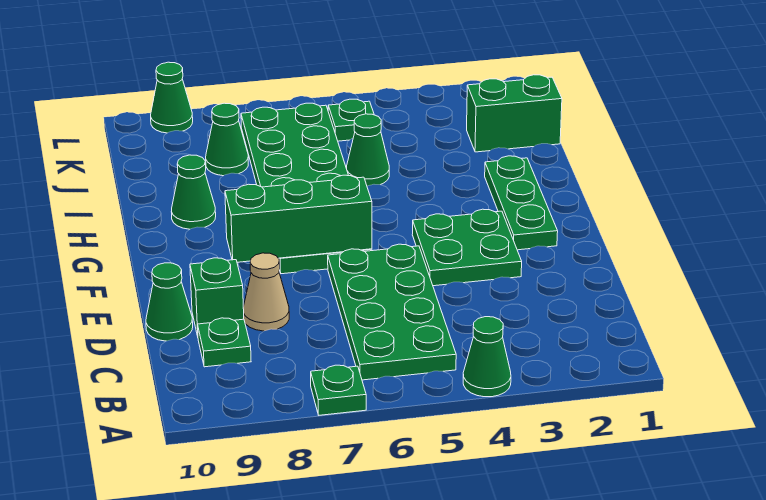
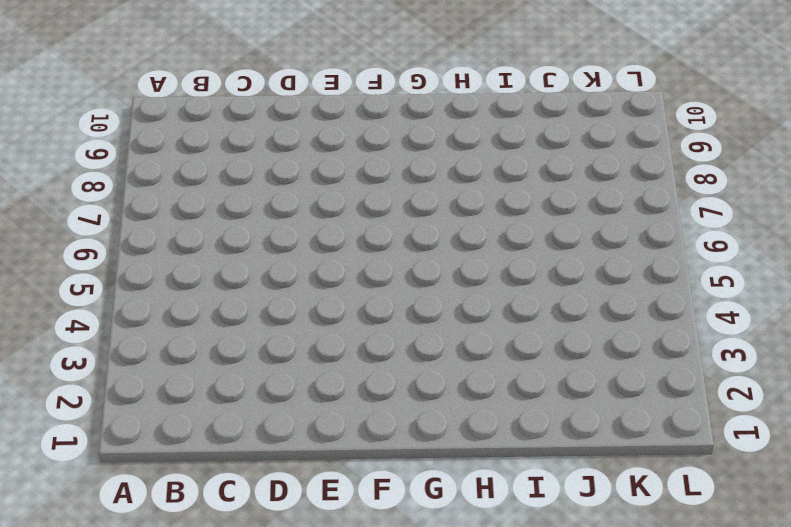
none -> green cone A4 level 1
none -> green plate A7 level 1
none -> green plate B5:E6 level 1

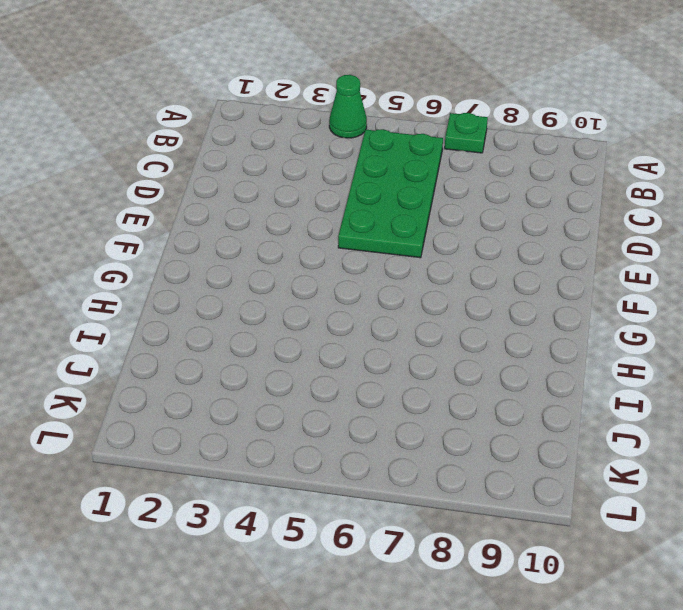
none -> green plate C9 level 1
none -> tan cone D8 level 1
none -> green brick D9 level 1

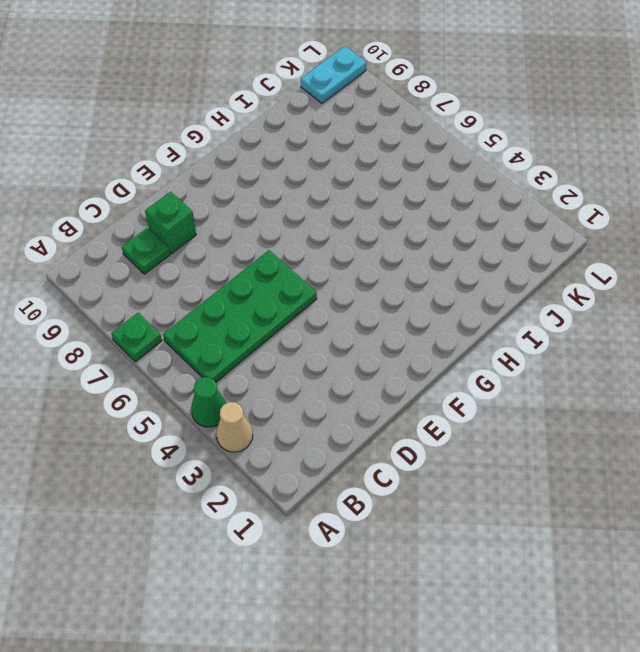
tan cone A3 level 1 -> tan cone D8 level 1
cyan plate K10:L10 level 1 -> none
none -> green cone D10 level 1
none -> green plate E3:F4 level 1
none -> green plate F2:H2 level 1

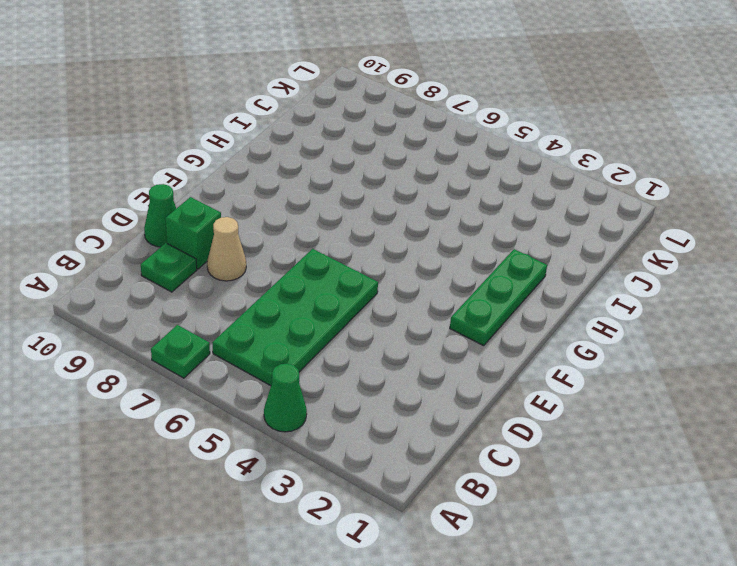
none -> green plate E3:F4 level 1
none -> green plate F6:K7 level 1
none -> green cone H9 level 1

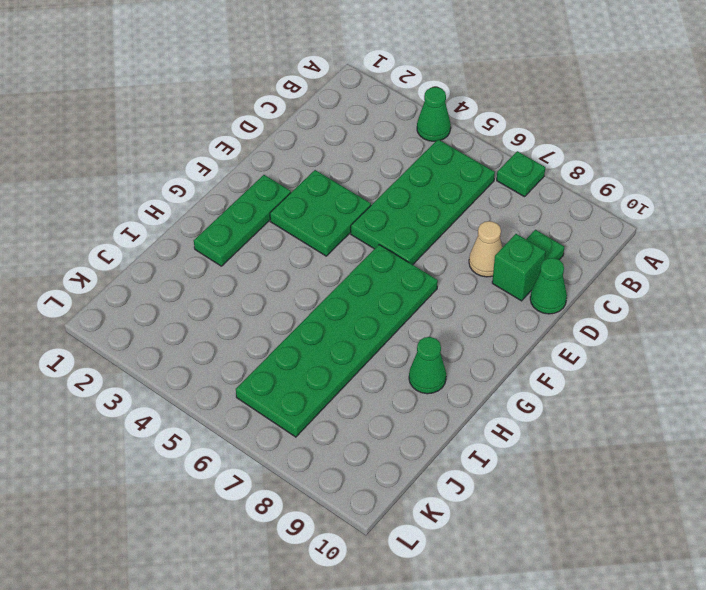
none -> green cone I5 level 1
none -> green brick J1:J2 level 1
none -> green cone J8 level 1

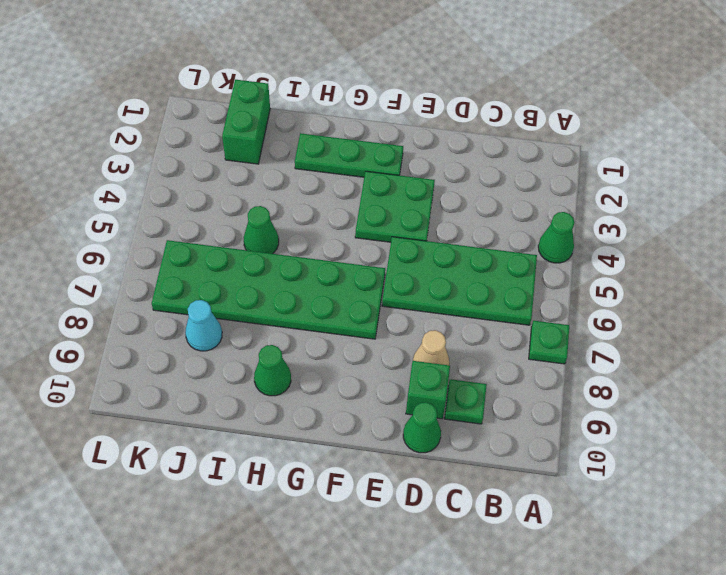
cyan cone J8 level 1 -> green cone J8 level 1
none -> green plate K5 level 1
none -> green cone L9 level 1
none -> green brick F6:F8 level 2

